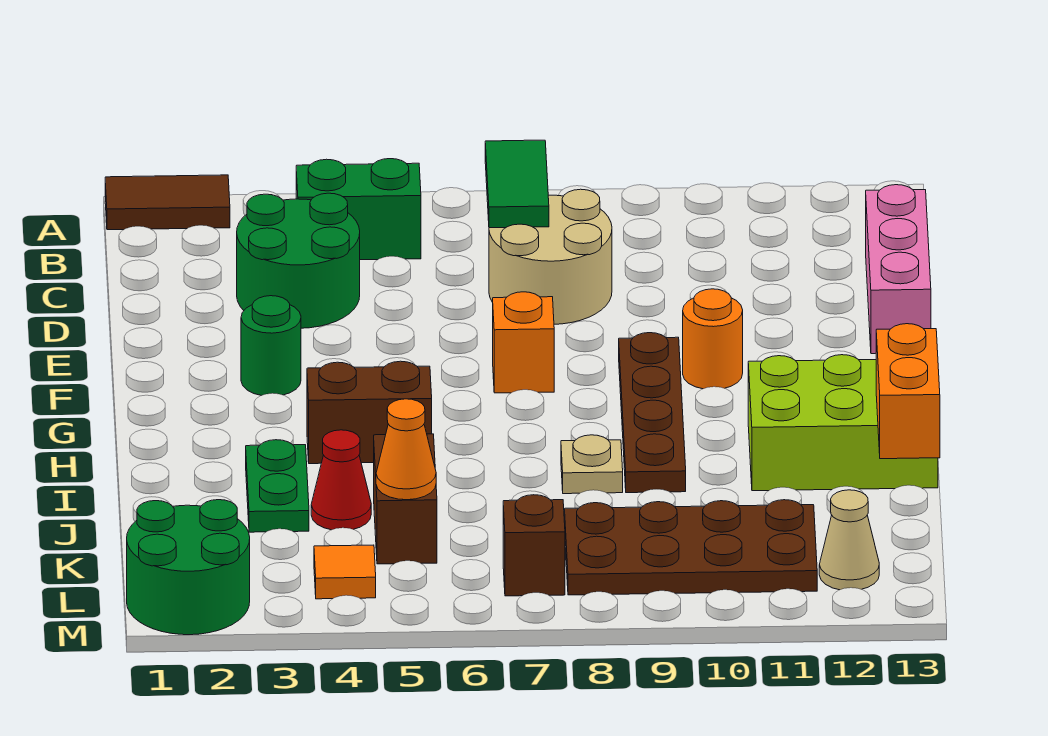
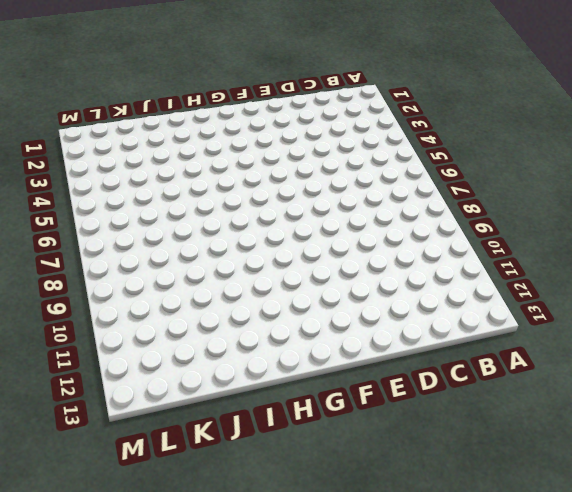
none -> brown tile A1:A2 level 1
none -> green brick B4:B5 level 1
none -> green round brick C3:D4 level 1

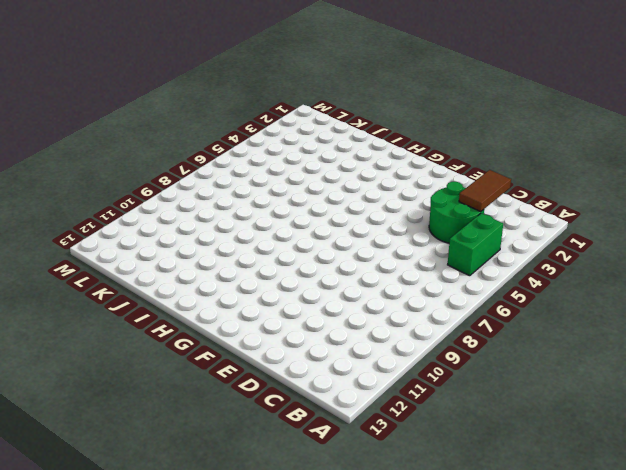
brown tile C2:C3 level 2 -> brown tile A1:A2 level 1
none -> tan round brick C7:D8 level 1
none -> pink brick C13:E13 level 1
none -> green round brick F3 level 1

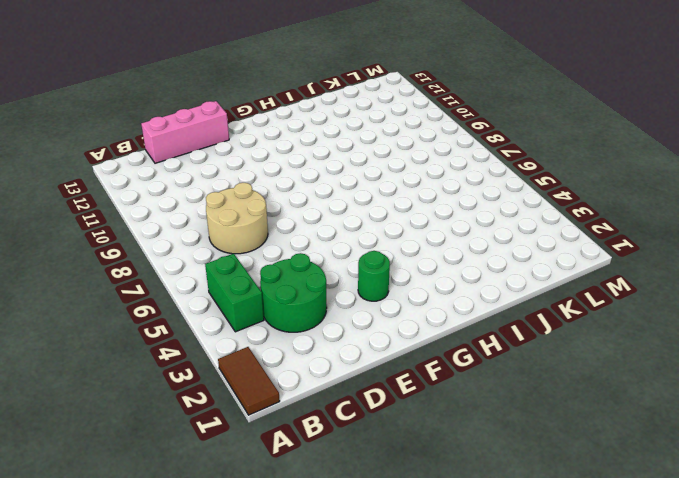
none -> orange brick F7 level 1
none -> brown plate F9:I9 level 1
none -> orange round brick F10 level 1

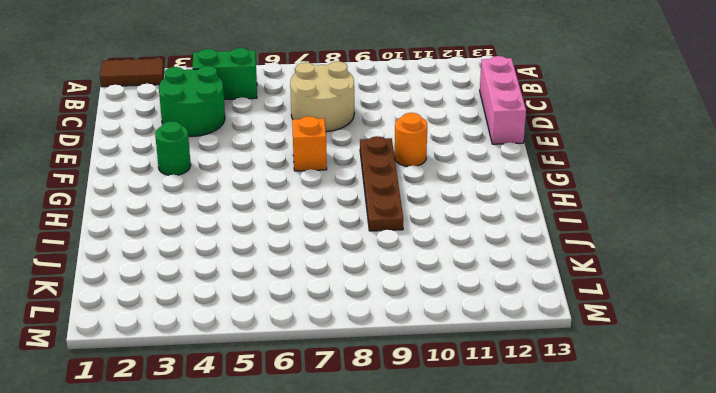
none -> brown brick H4:H5 level 1
none -> lime brick H11:I13 level 1
none -> green plate I3:J3 level 1

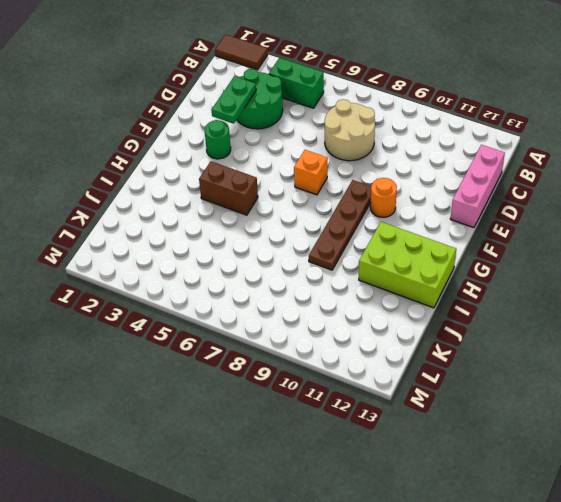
green plate D3:E3 level 2 -> green plate I3:J3 level 1
none -> tan plate I8 level 1
none -> red cone J4 level 1
none -> brown brick J5:K5 level 1

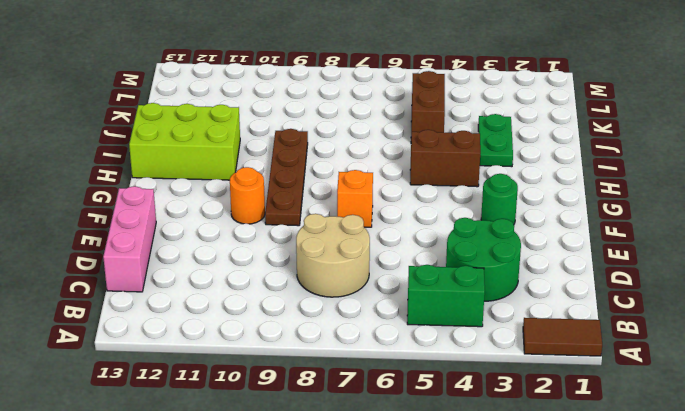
none -> tan plate I8 level 1
none -> red cone J4 level 1
none -> brown plate K8:L11 level 1

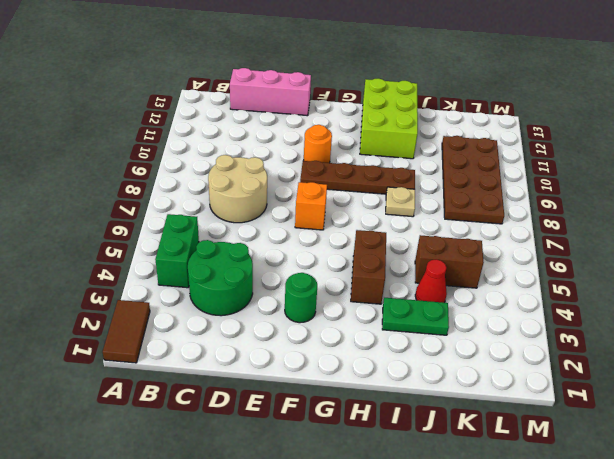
none -> green round brick L1:M2 level 1
none -> orange tile L4 level 1
none -> brown brick L7 level 1

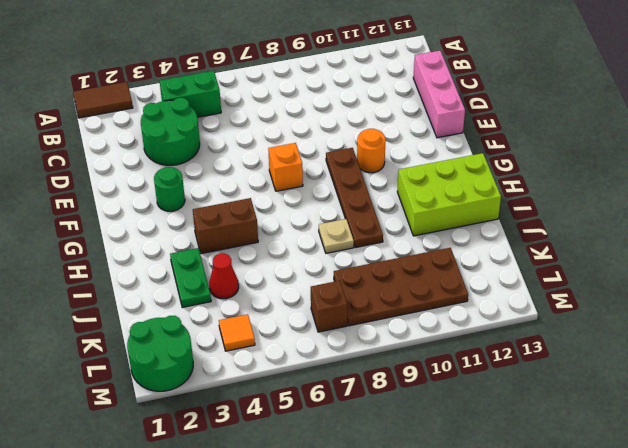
none -> tan round brick C7:D8 level 1
none -> brown brick J5:K5 level 1
none -> tan cone L12 level 1

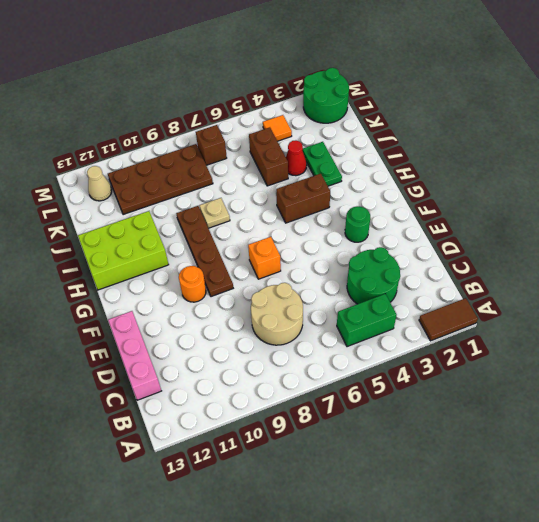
none -> green tile B7:C7 level 2
none -> orange brick I13:J13 level 2
none -> orange cone K5 level 2

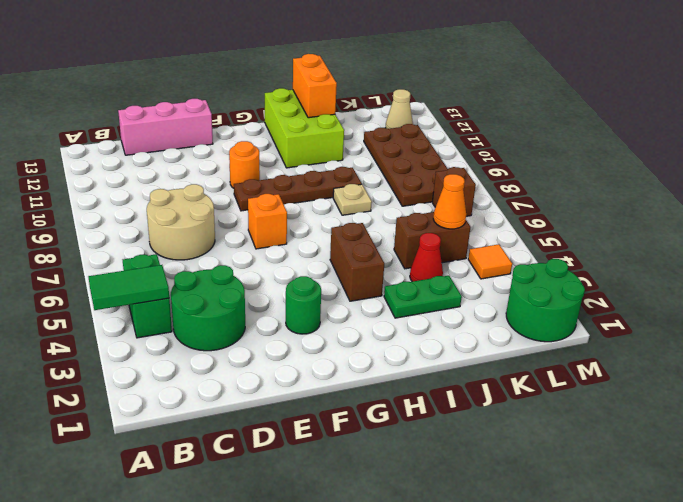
green tile A4:B4 level 2 -> green tile B7:C7 level 2
orange brick I12:I13 level 2 -> orange brick I13:J13 level 2
none -> brown tile A1:A2 level 1

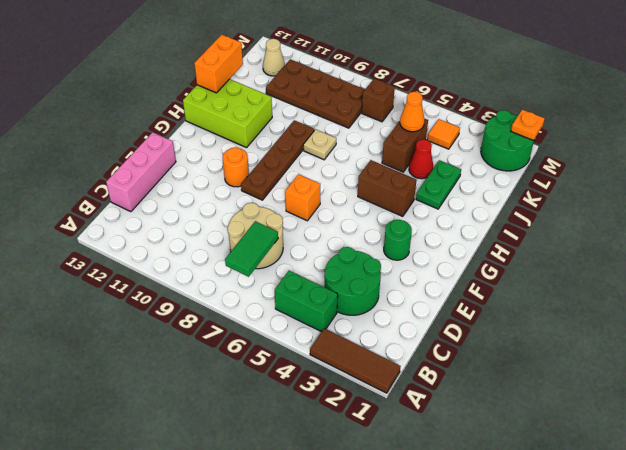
brown tile A1:A3 level 1 -> brown tile A1:A2 level 1
orange plate M1 level 2 -> none

